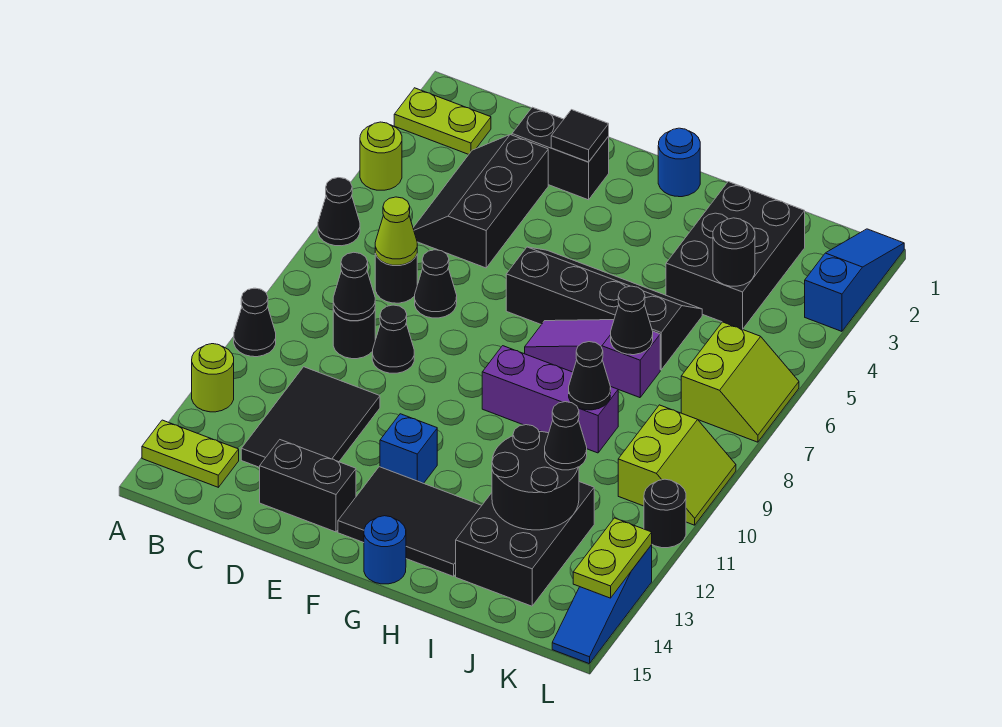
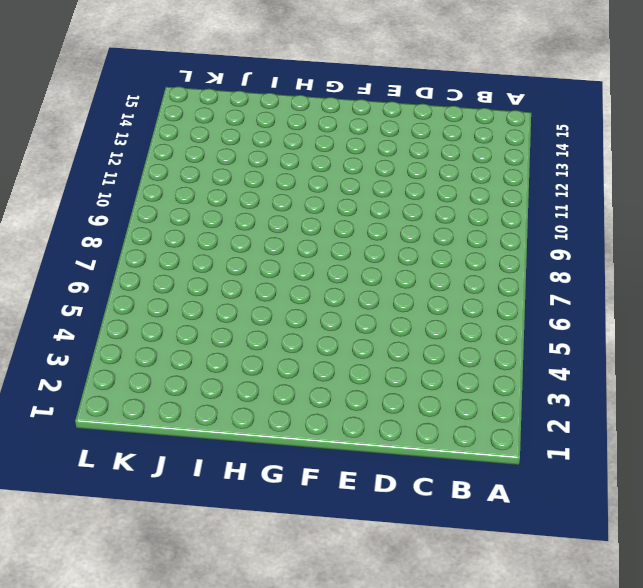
none -> lime plate A2:B2 level 1
none -> lime round brick A4 level 1
none -> black cone A6 level 1
none -> black cone A10 level 1

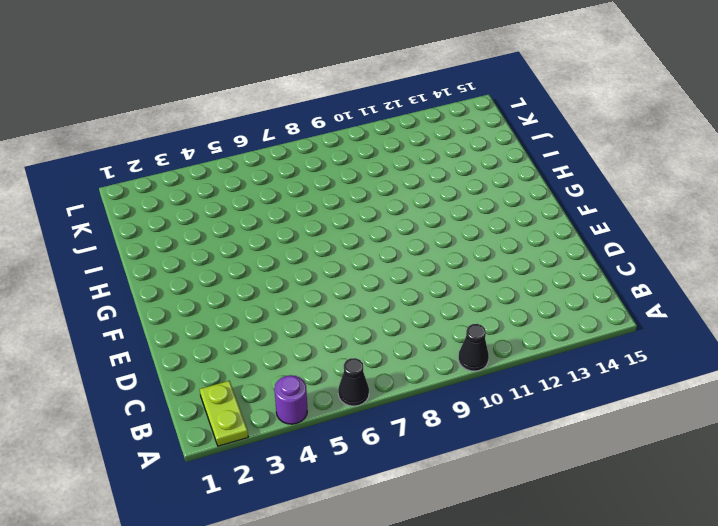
purple round brick A4 level 1 -> lime round brick A4 level 1
none -> lime round brick A12 level 1
none -> lime plate A14:B14 level 1
none -> black slope C3:D5 level 1 top D
none -> black round brick C7 level 1

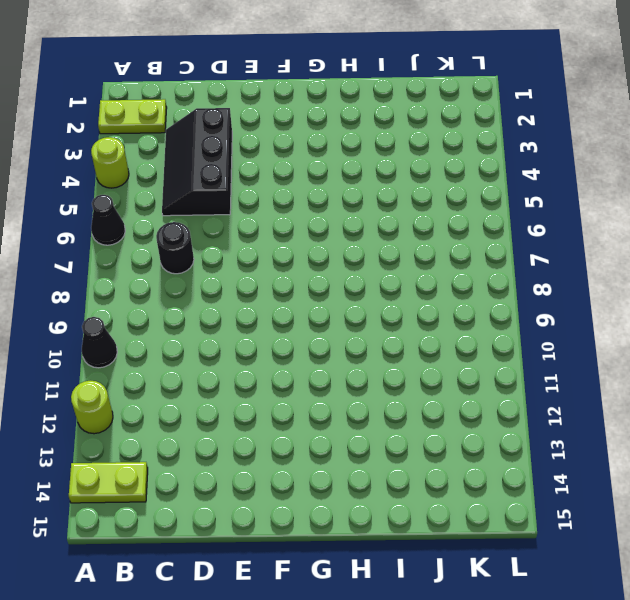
none -> black round brick C9 level 1
none -> black tile C11:D13 level 1
none -> black brick D2:E2 level 1
none -> black cone D7 level 1

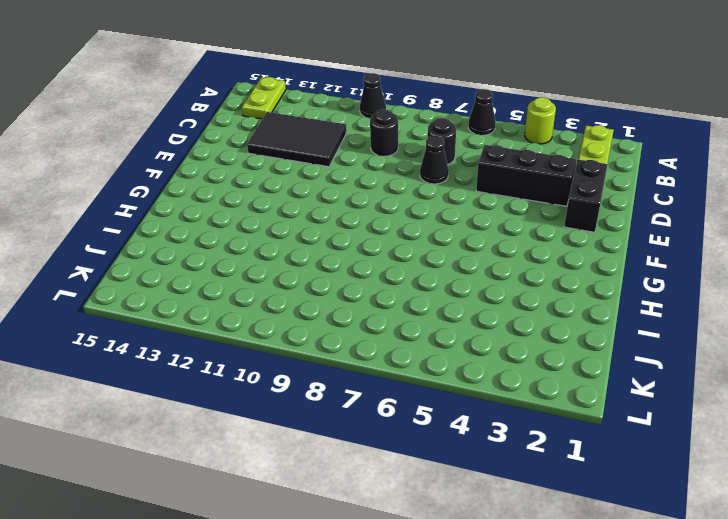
none -> lime round brick A12 level 1
none -> black cone D9 level 1
none -> black brick D14:E14 level 1
none -> black slope F5:I6 level 1 top 6

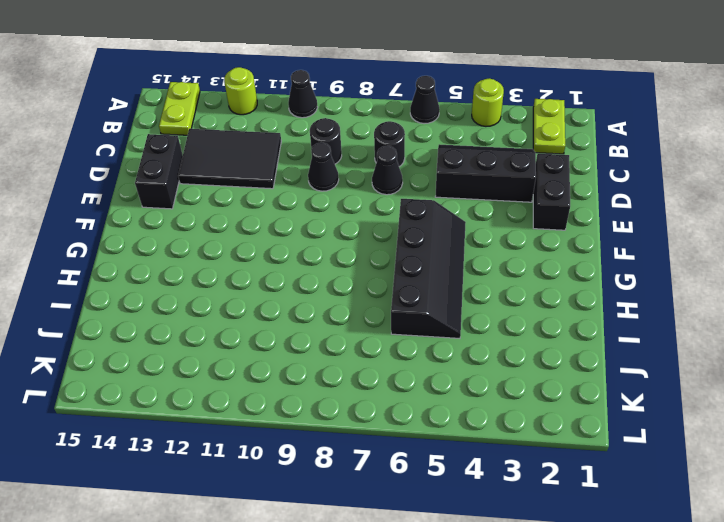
none -> blue brick F12 level 1
none -> black tile F13:H14 level 1
none -> blue round brick G1 level 1
none -> purple slope G7:I7 level 1 top I

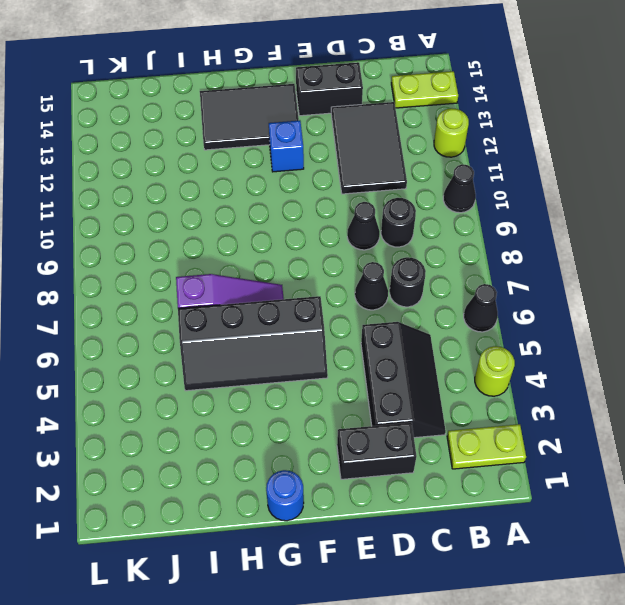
none -> purple brick G9:I9 level 1
none -> blue round brick G15 level 1
none -> black brick I2:J4 level 1
none -> black brick I12:J14 level 1

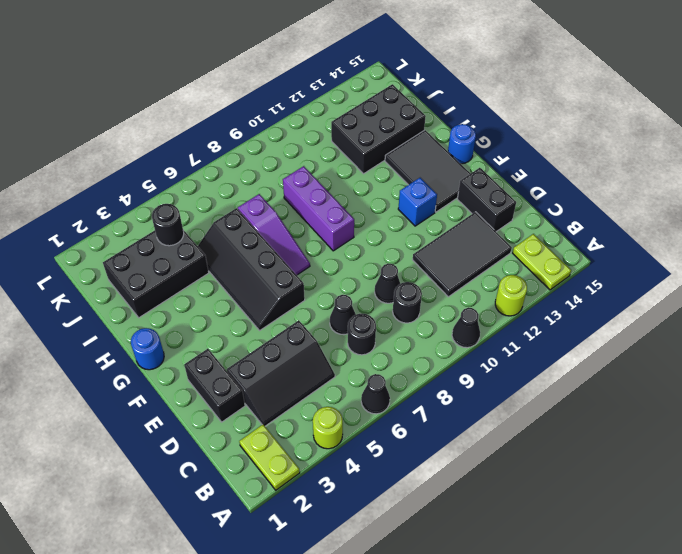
none -> lime slope K6:L7 level 1 top K
none -> lime slope K9:L10 level 1 top K
none -> blue slope L1:L3 level 1 top 3
none -> black round brick L11 level 1

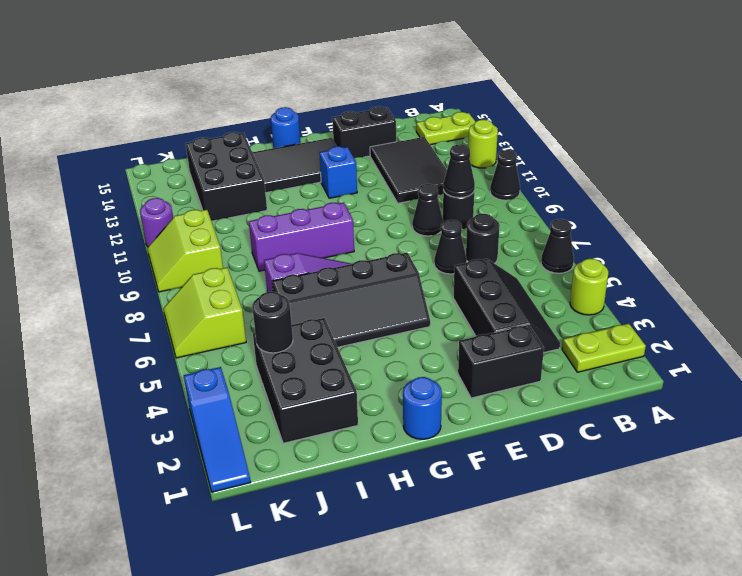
purple round brick L11 level 1 -> black round brick L11 level 1
none -> blue slope L13:L15 level 1 top 13
none -> lime cone C7 level 2
none -> black tile E2 level 2
none -> black cone I7 level 2

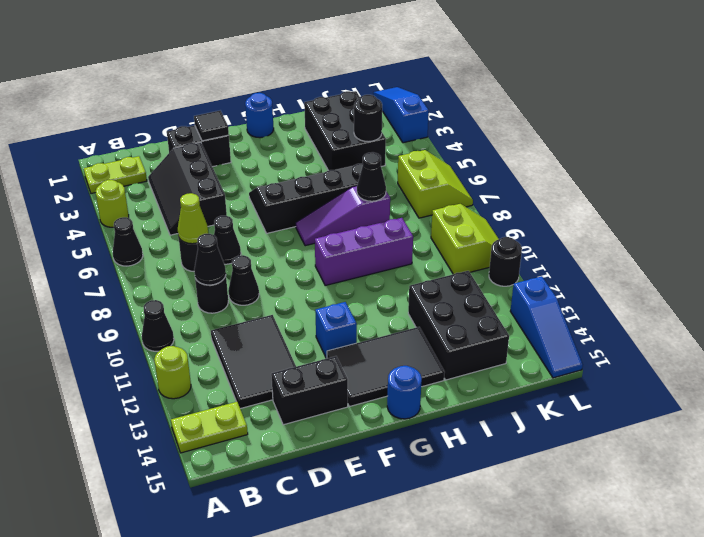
none -> black cone I9 level 2
none -> black round brick I12:J13 level 2
none -> lime plate L13:L14 level 2
none -> black cone J12 level 3

